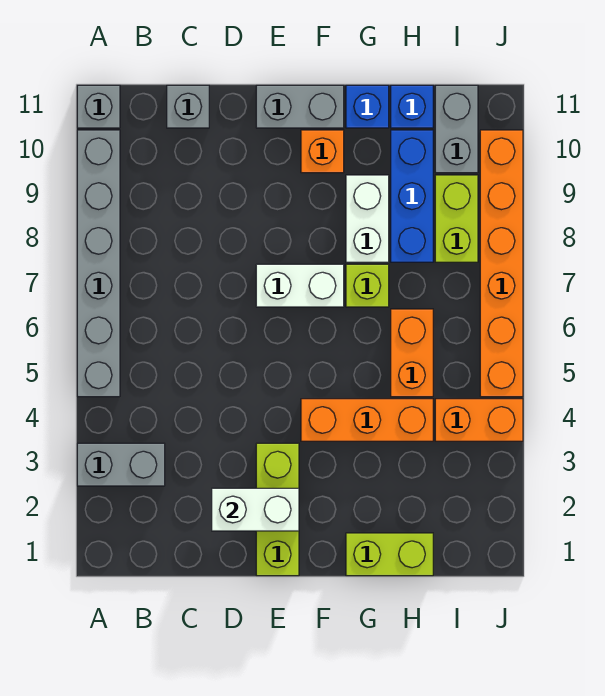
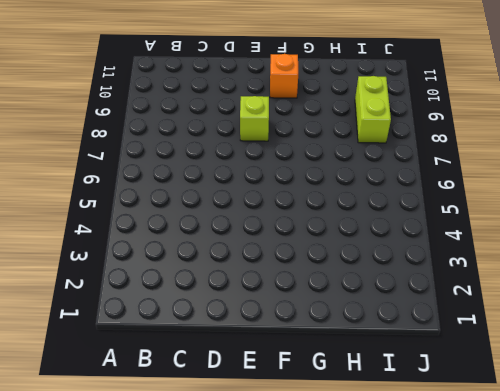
lime brick E8 level 1 -> lime brick G7 level 1
none -> grey brick A3:B3 level 1
none -> grey brick A5:A10 level 1
none -> grey brick A11 level 1

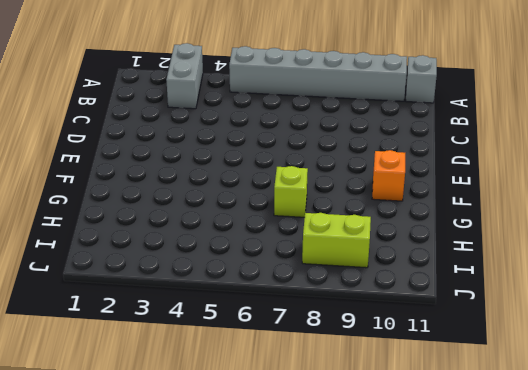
none -> grey brick C11 level 1
none -> lime brick E1:E3 level 1
none -> white brick E7:F7 level 1

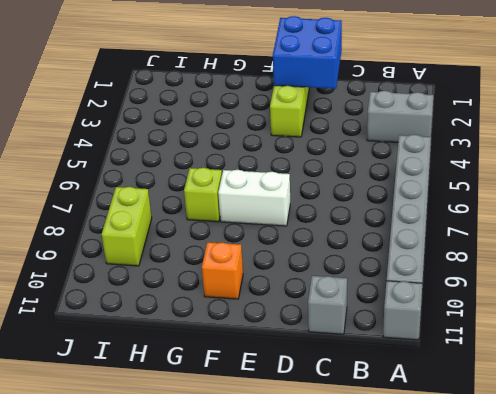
blue brick D1:E2 level 2 -> white brick D2:E2 level 2
none -> grey brick E11:F11 level 1
none -> orange brick F4:H4 level 1
none -> lime brick G1:H1 level 1

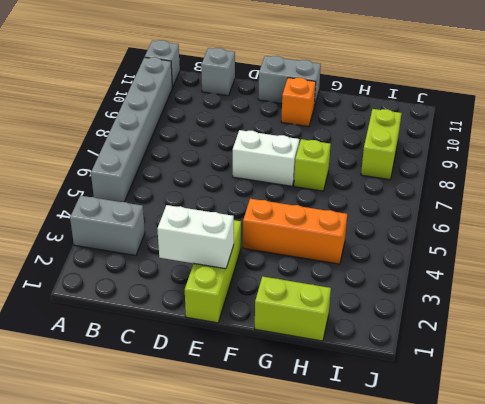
none -> white brick G8:G9 level 1
none -> blue brick G11 level 1
none -> orange brick H5:H6 level 1

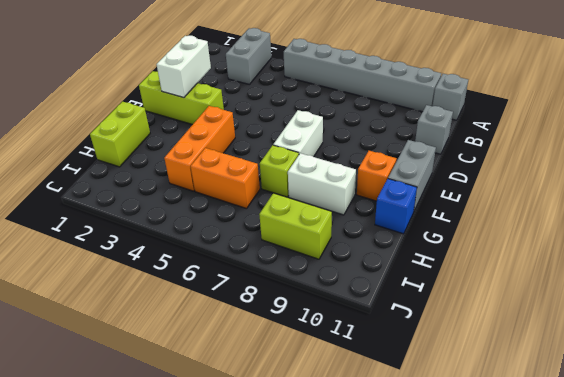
none -> blue brick H8:H10 level 1
none -> blue brick H11 level 1
none -> orange brick I4:J4 level 1

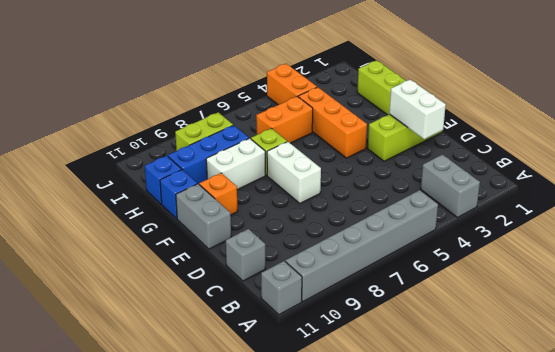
none -> grey brick I10:I11 level 1
none -> orange brick J5:J10 level 1

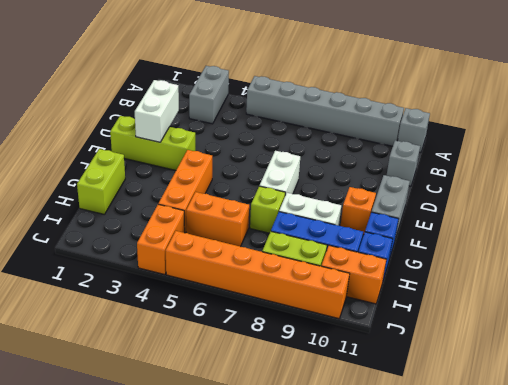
orange brick I10:I11 level 1 -> grey brick I10:I11 level 1

